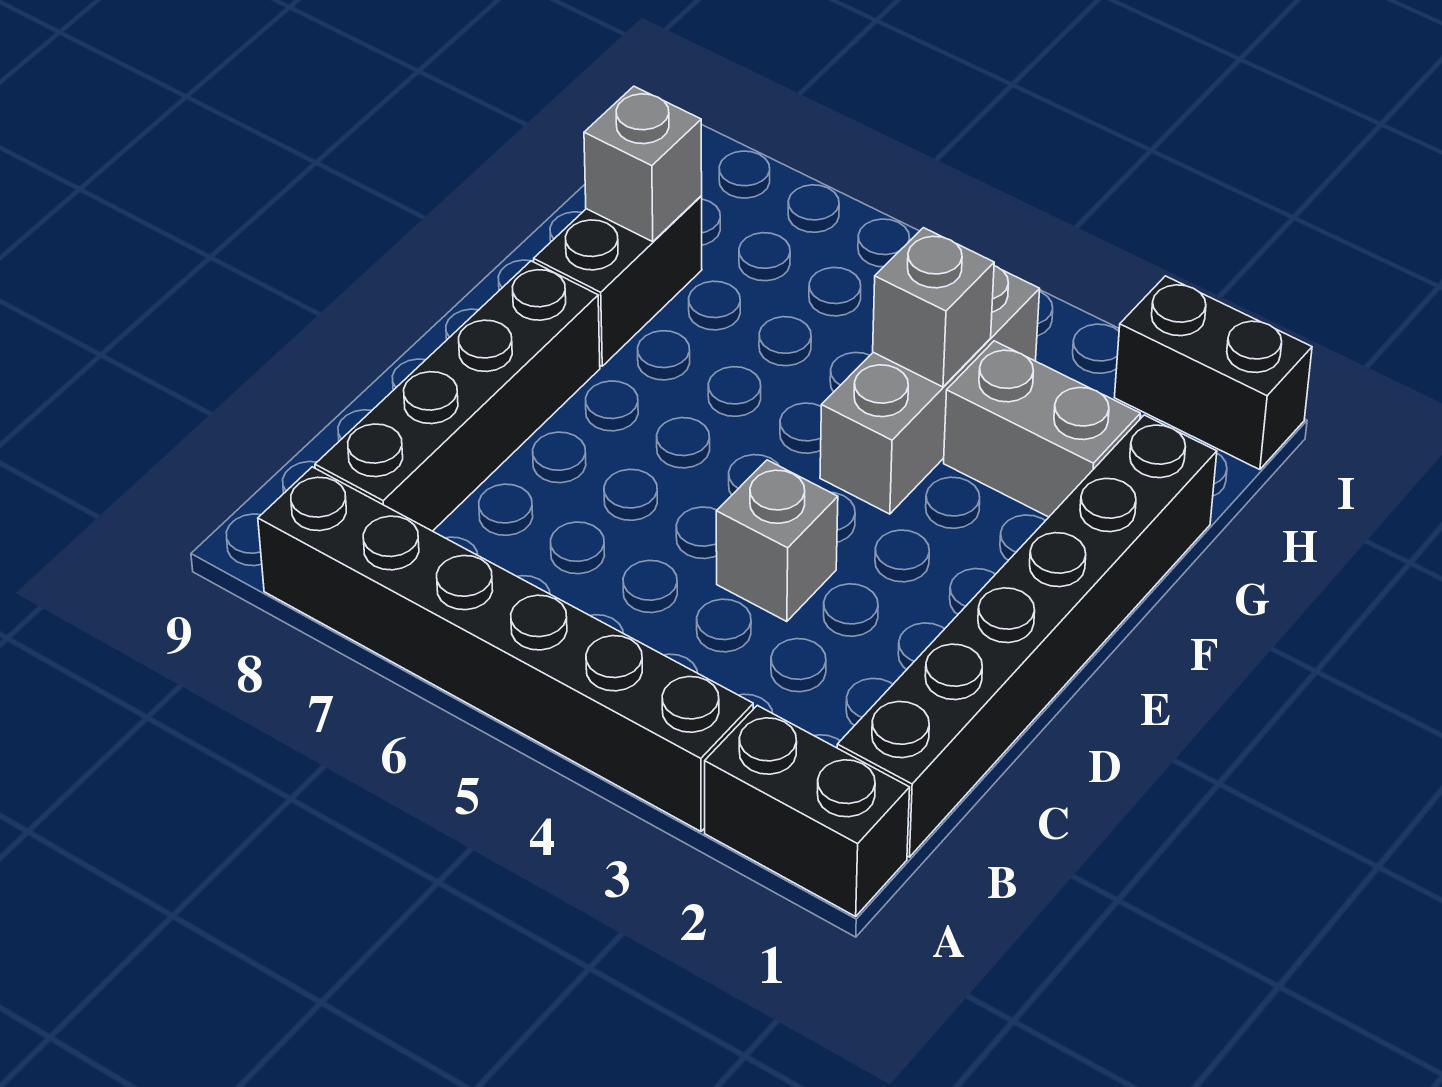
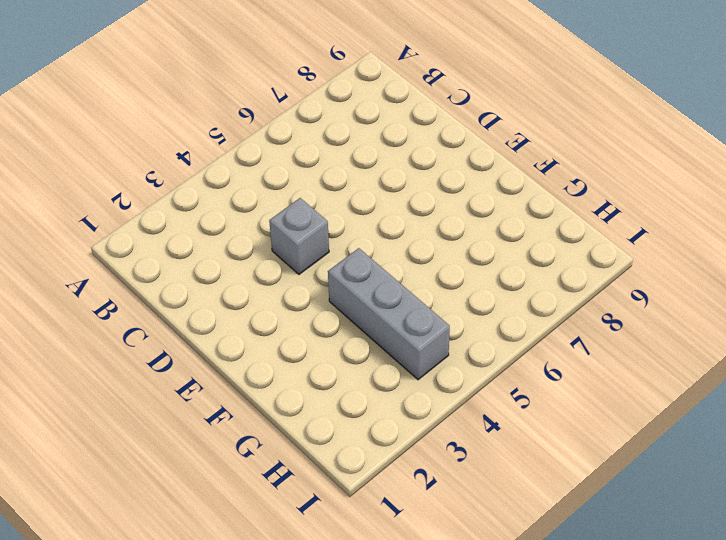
none -> black brick A1:A2 level 1
none -> black brick A3:A8 level 1

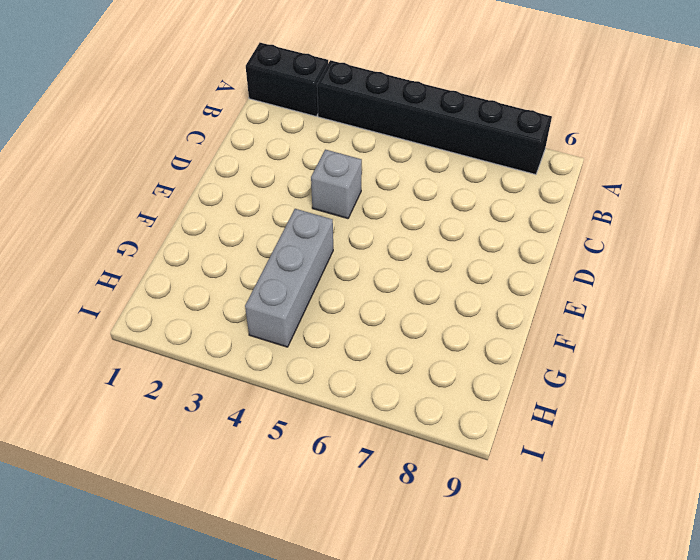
none -> black brick B1:G1 level 1
none -> black brick B8:E8 level 1

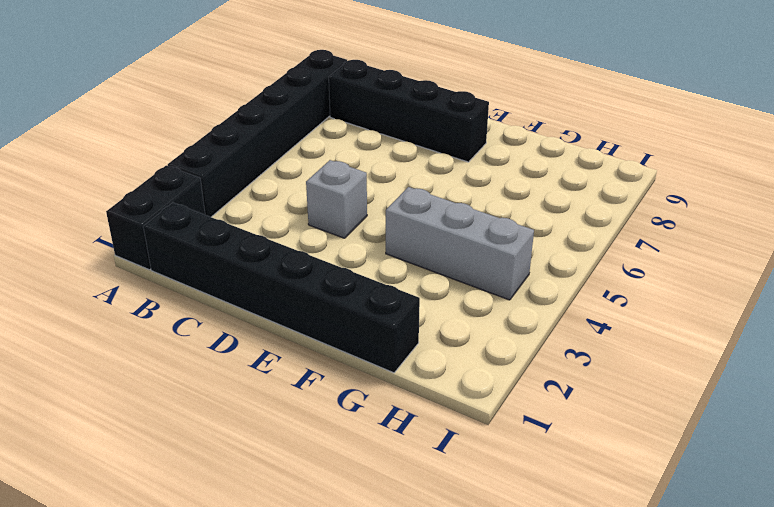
none -> black brick F8:G8 level 1
none -> grey brick G2:G3 level 1

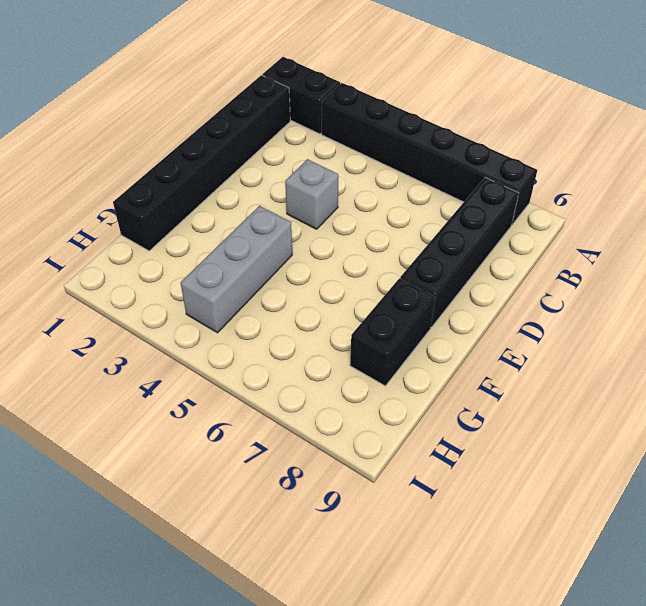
none -> grey brick G2:G3 level 1
none -> black brick I1:I2 level 1

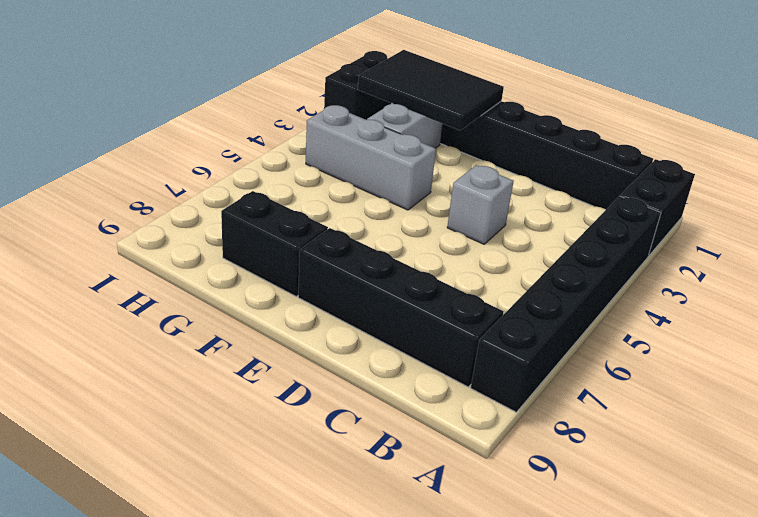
black tile F1:H2 level 2 -> none
none -> grey brick G4 level 2
none -> grey brick G8 level 2

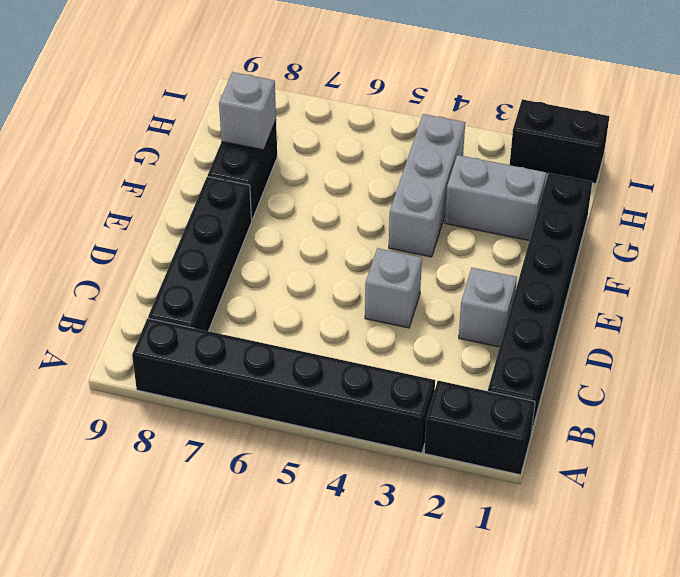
grey brick D2 level 1 -> grey brick G4 level 2

